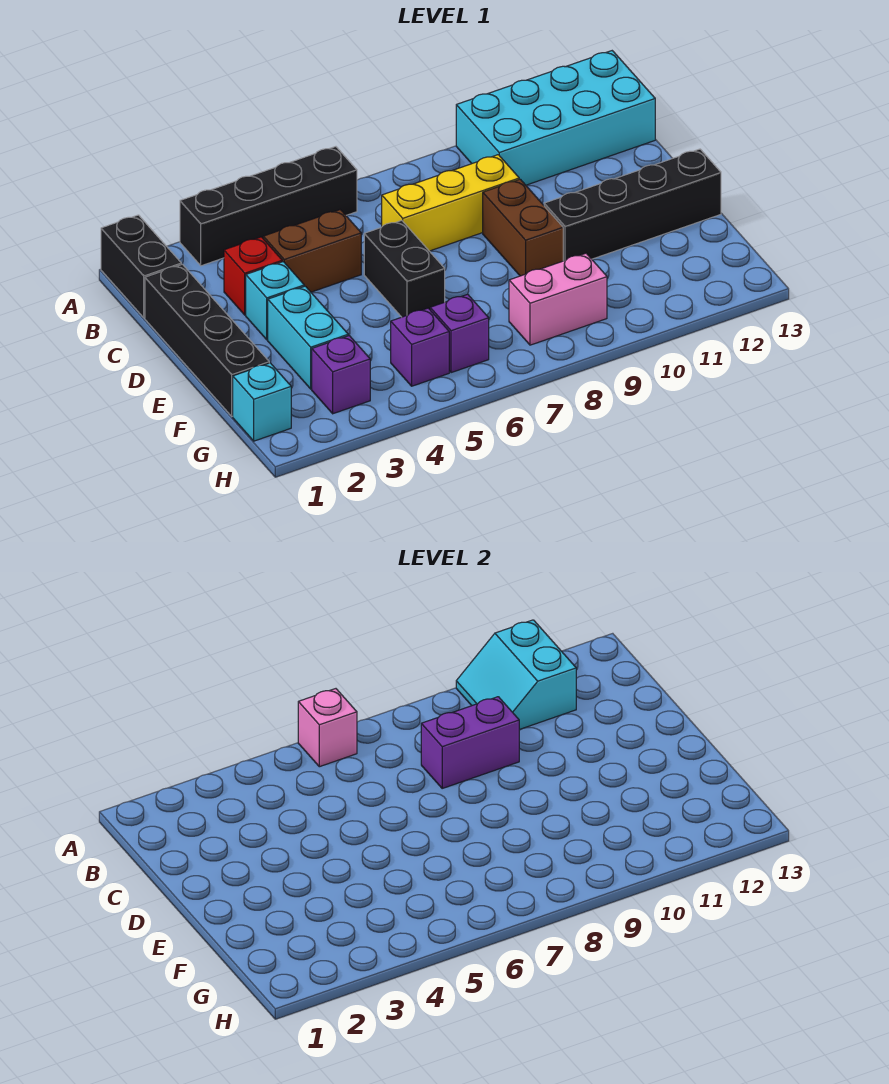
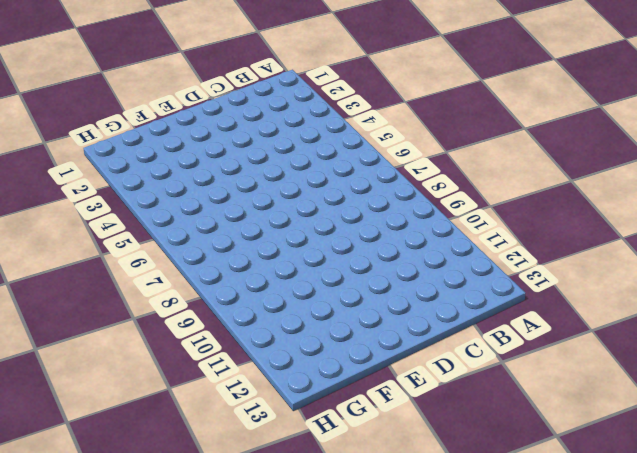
none -> black brick A1:B1 level 1
none -> black brick A3:A6 level 1
none -> cyan brick A10:B13 level 1

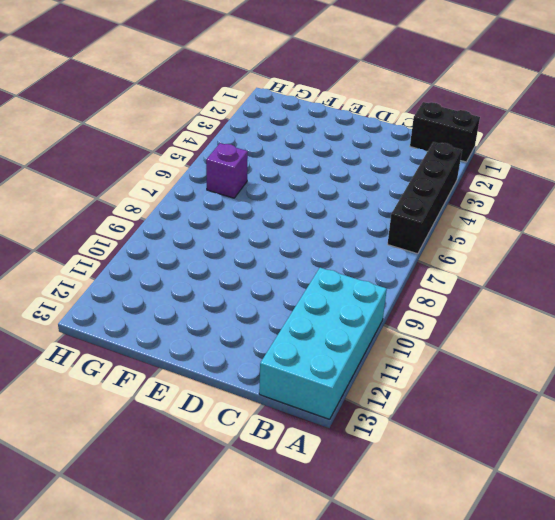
none -> black brick C1:F1 level 1
none -> red brick C3 level 1
none -> brown brick C4:C5 level 1

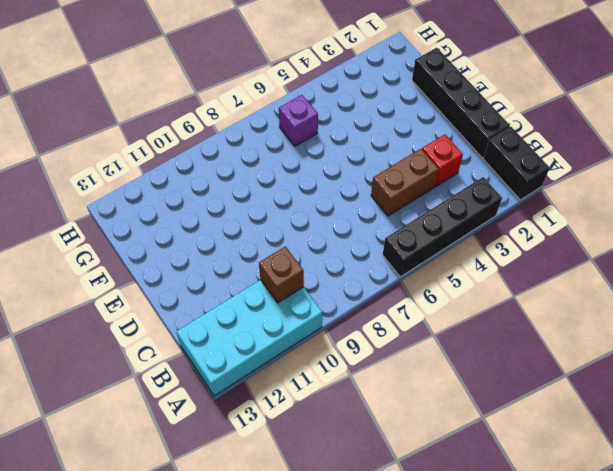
brown brick B10 level 2 -> cyan slope A10:B11 level 2 top 11
none -> yellow brick C7:C9 level 1
none -> cyan brick D3 level 1
none -> black brick D6:E6 level 1

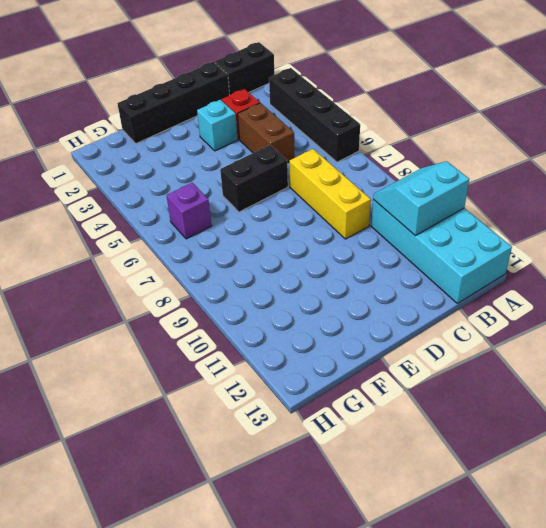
none -> brown brick D9:E9 level 1
none -> cyan brick E3:F3 level 1
none -> black brick E10:E13 level 1

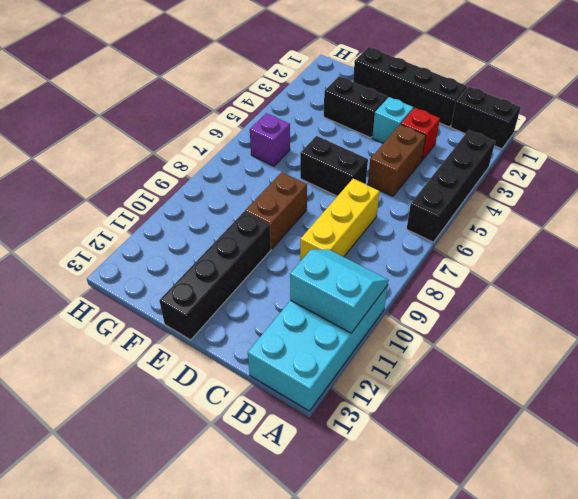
black brick E3:F3 level 1 -> cyan brick E3:F3 level 1
brown brick E8:E9 level 1 -> brown brick D9:E9 level 1
none -> cyan brick G1 level 1
none -> purple brick G3 level 1
none -> purple brick G5 level 1

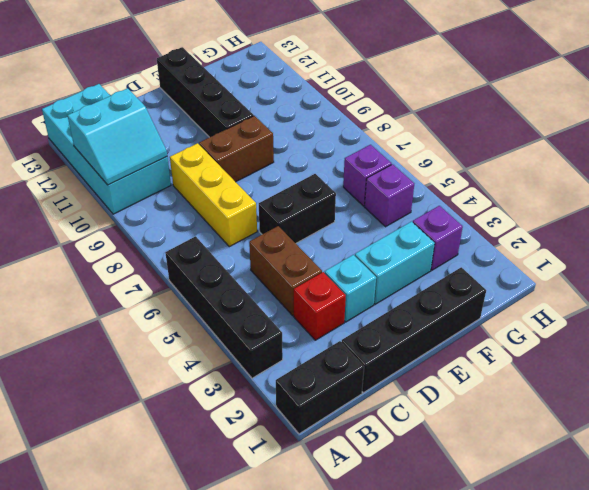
none -> cyan brick G1 level 1
none -> pink brick G8:G9 level 1
none -> pink brick A6 level 2

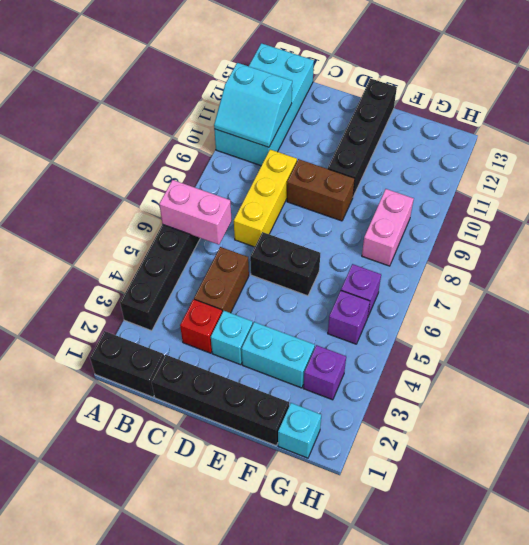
pink brick A6:B6 level 2 -> pink brick A6 level 2
none -> purple brick C8:C9 level 2

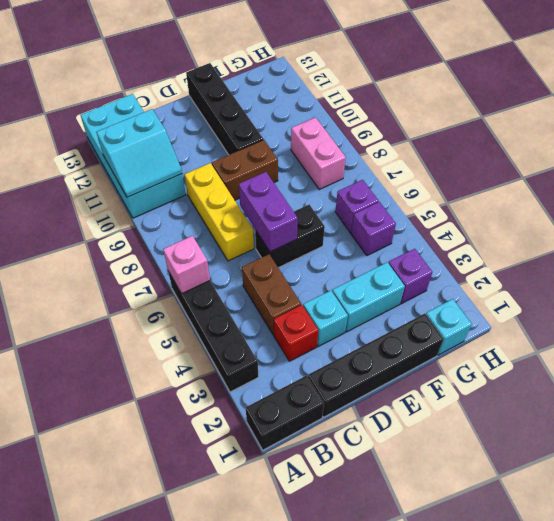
purple brick D6:D7 level 2 -> purple brick C8:C9 level 2

